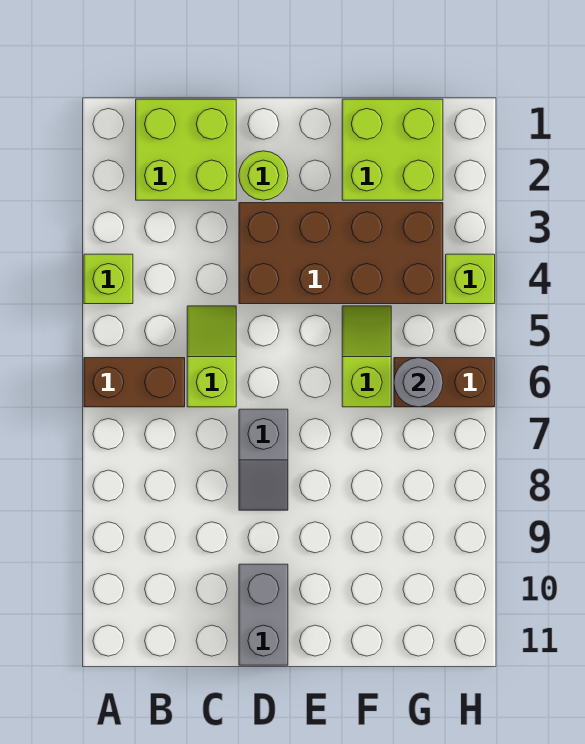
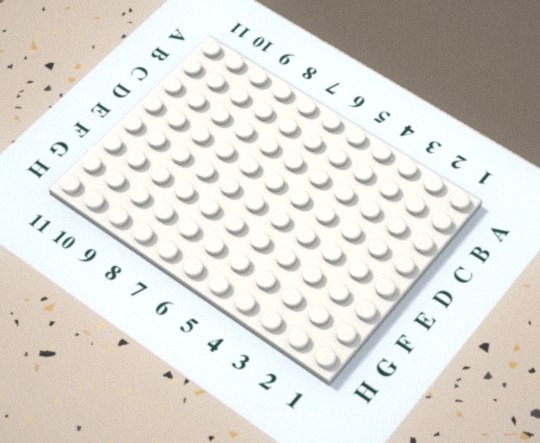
none -> lime brick A4 level 1
none -> brown brick A6:B6 level 1
none -> lime brick B1:C2 level 1

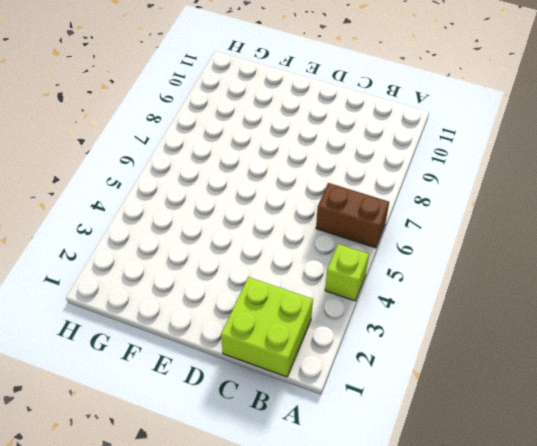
none -> lime slope C5:C6 level 1 top 6
none -> lime round brick D2 level 1
none -> brown brick D3:G4 level 1

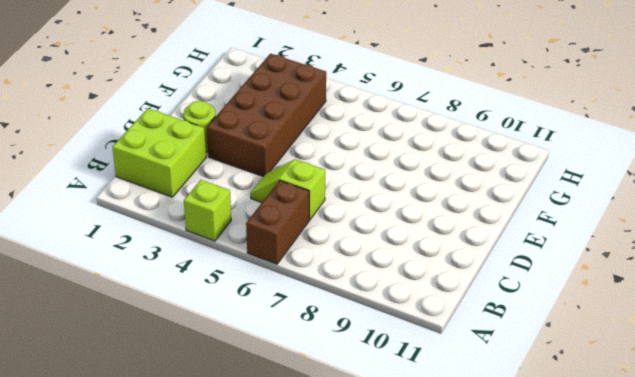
none -> grey slope D7:D8 level 1 top 7
none -> grey brick D10:D11 level 1
none -> lime brick F1:G2 level 1

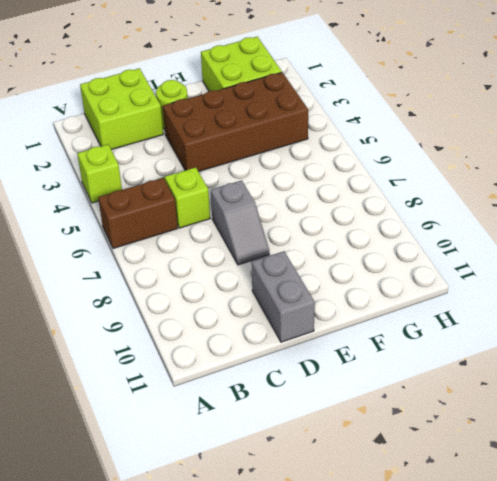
none -> lime slope F5:F6 level 1 top 6
none -> brown brick G6:H6 level 1
none -> lime brick H4 level 1

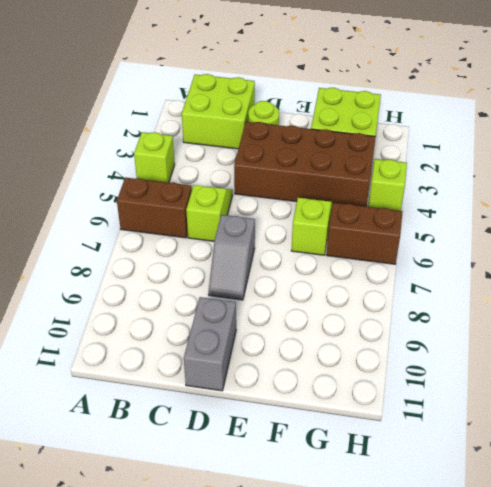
none -> grey round brick G6 level 2

